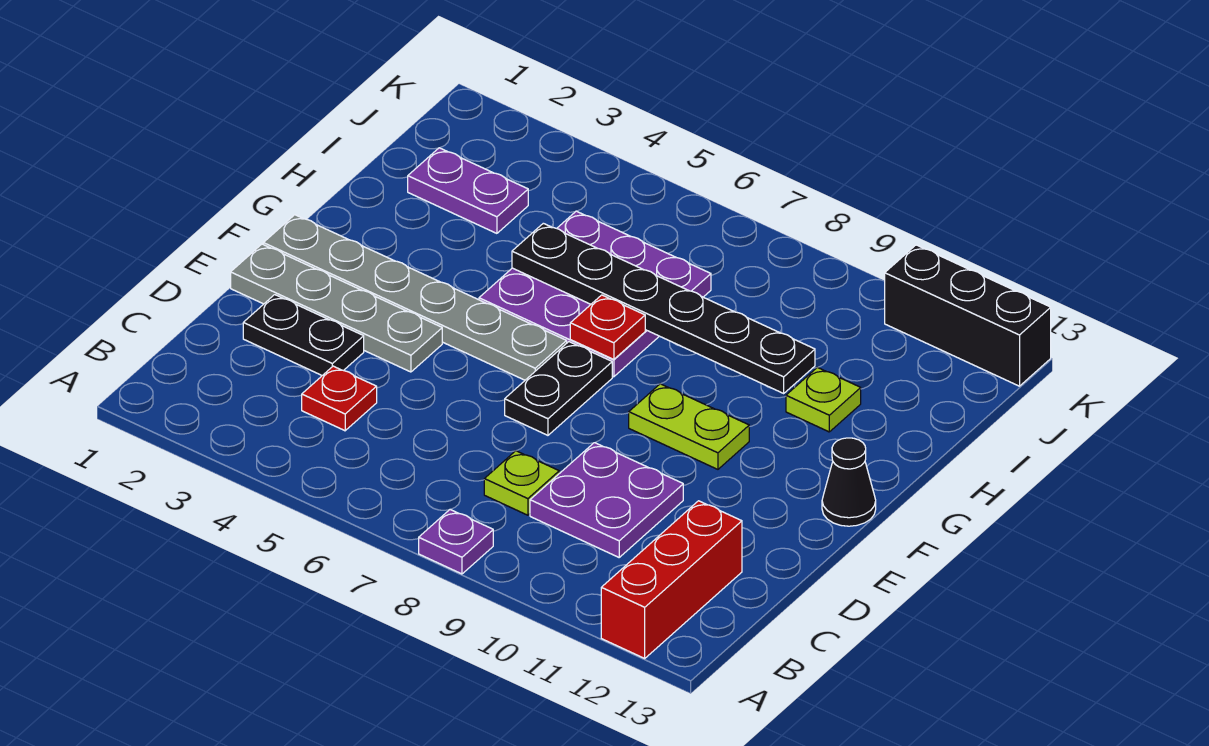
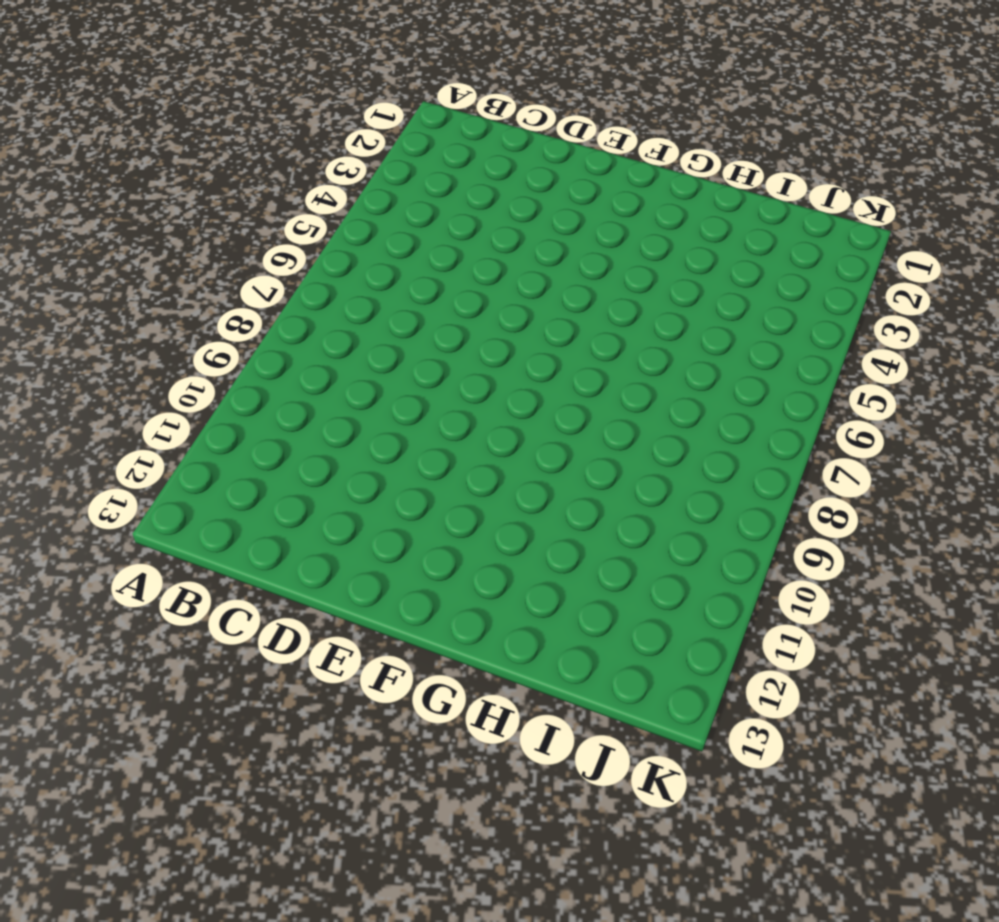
none -> purple plate A8 level 1
none -> red brick A12:C12 level 1
none -> red plate C4 level 1

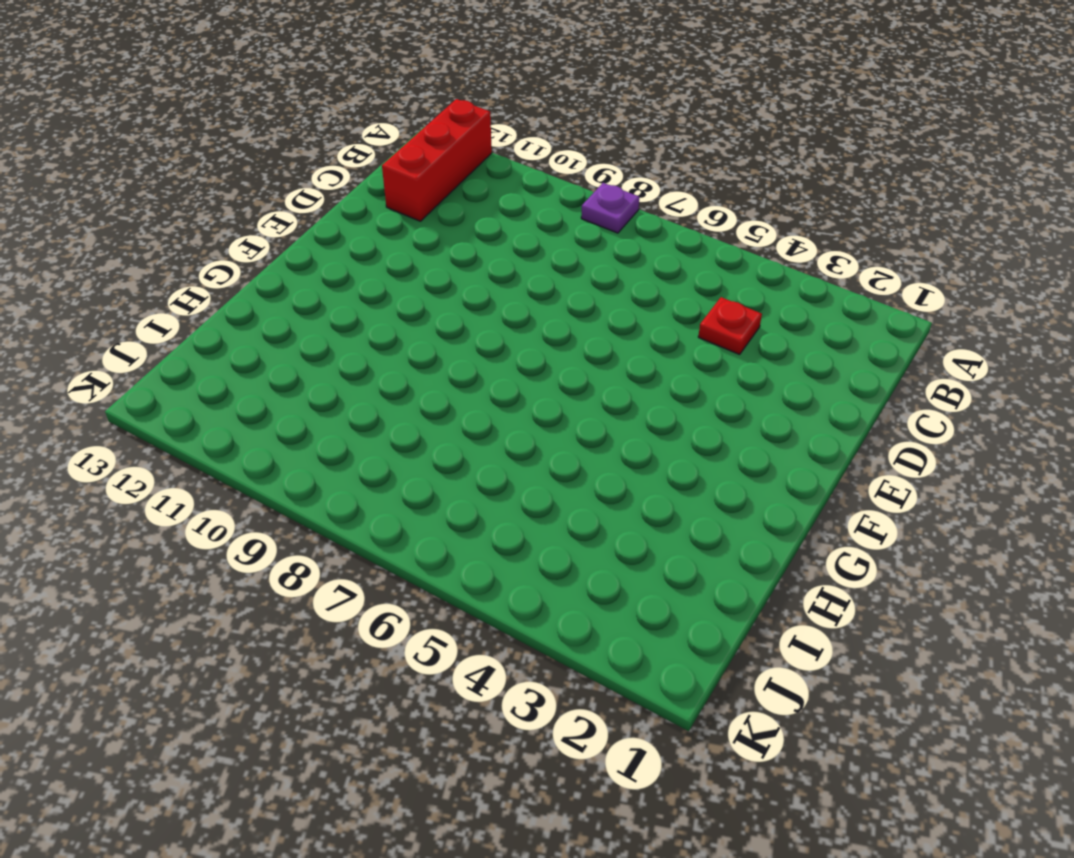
none -> lime plate C8 level 1
none -> purple plate C9:D10 level 1
none -> black plate D2:D3 level 1

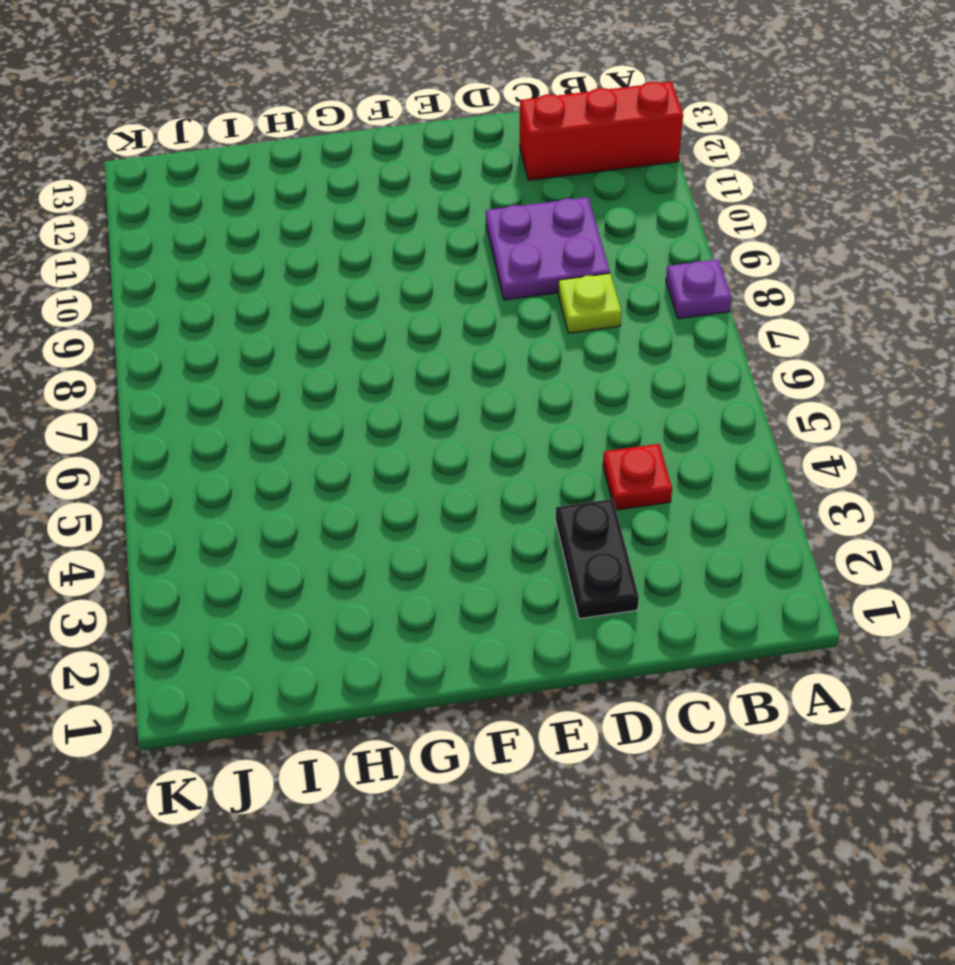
none -> grey plate E1:E4 level 1
none -> black plate E7:F7 level 1
none -> grey plate F1:F6 level 1

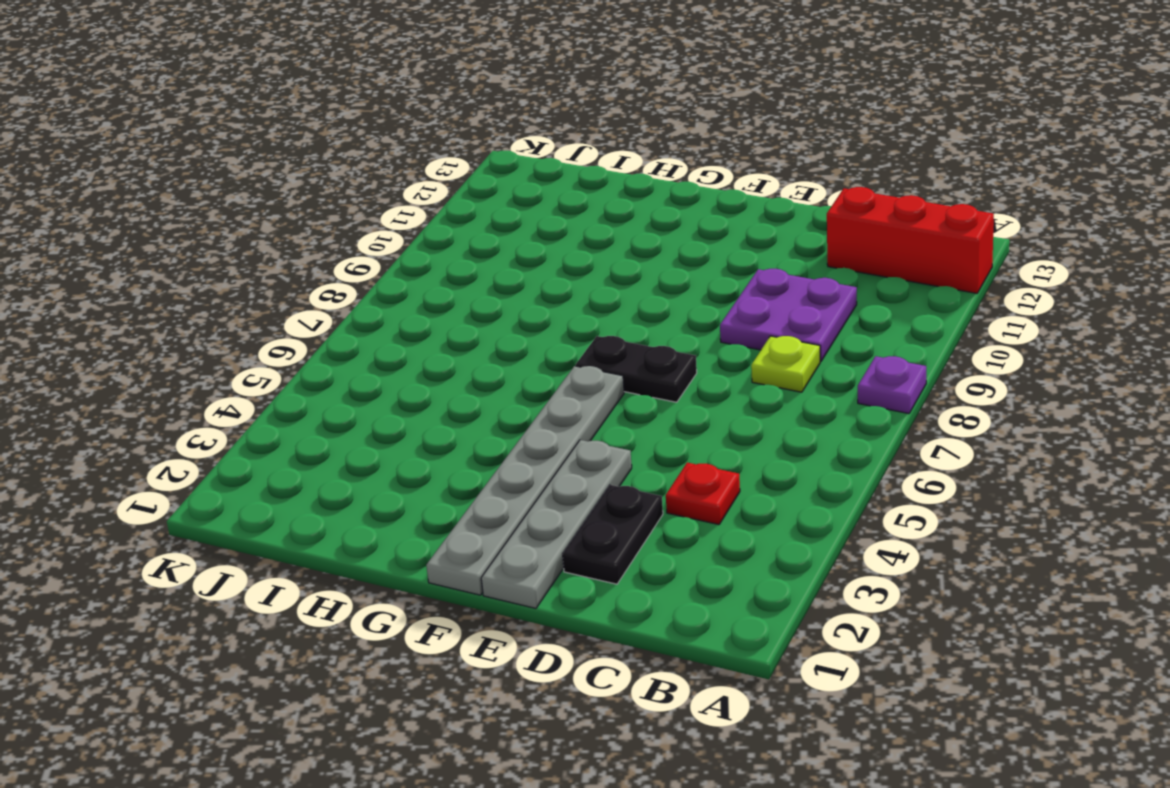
none -> lime plate F9:F10 level 1
none -> black cone F13 level 1
none -> purple plate G5:I7 level 1

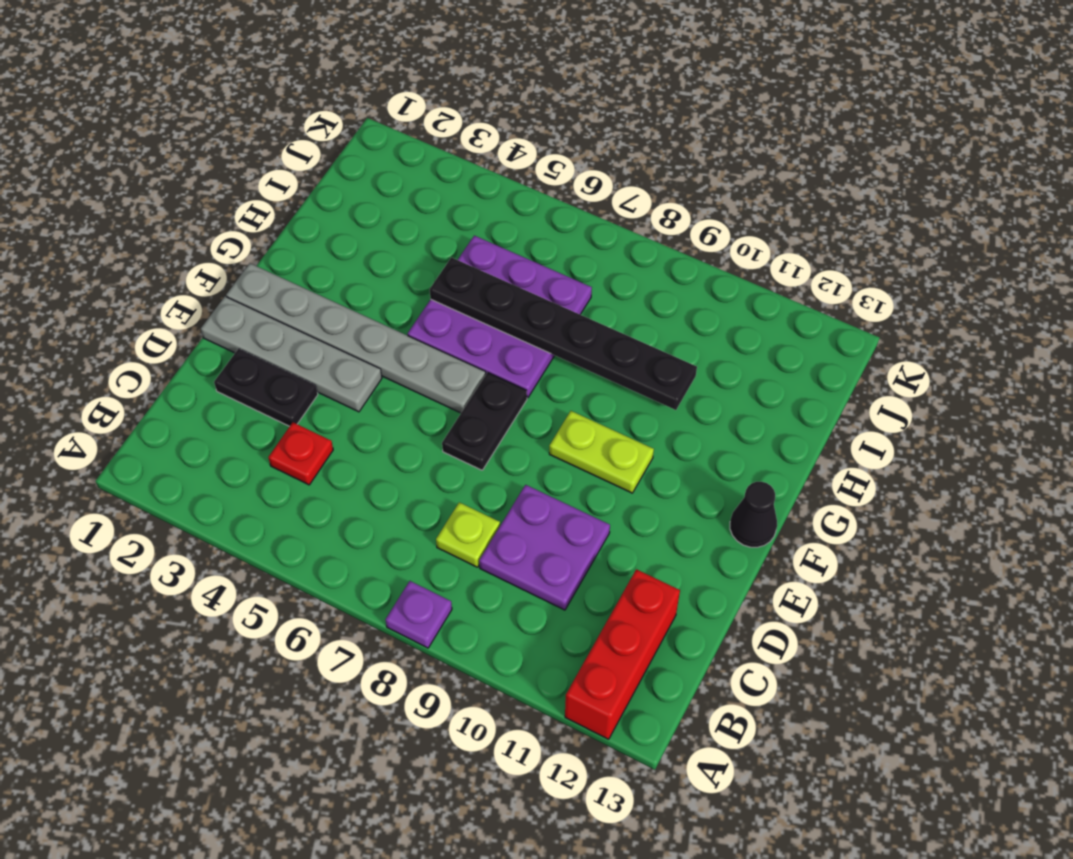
none -> lime plate H11 level 1
none -> purple plate I2:I3 level 1
none -> black brick K11:K13 level 1

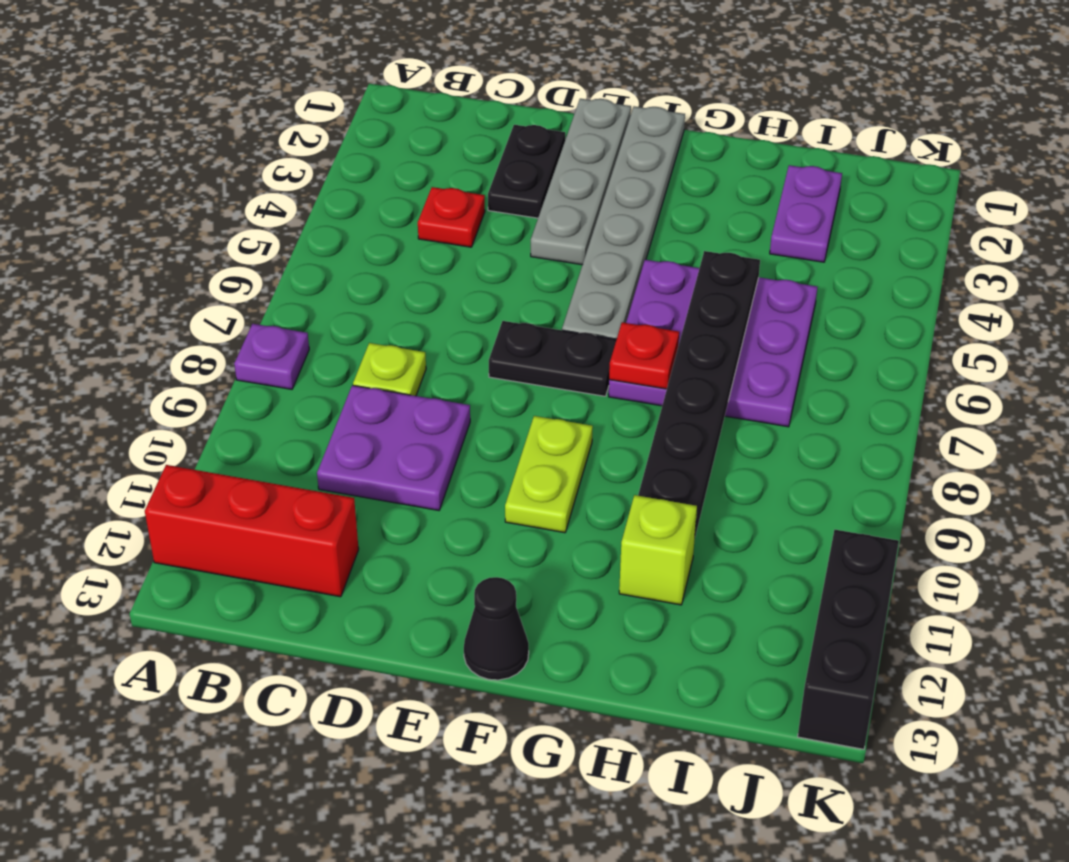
lime brick H11 level 1 -> lime plate H11 level 1

